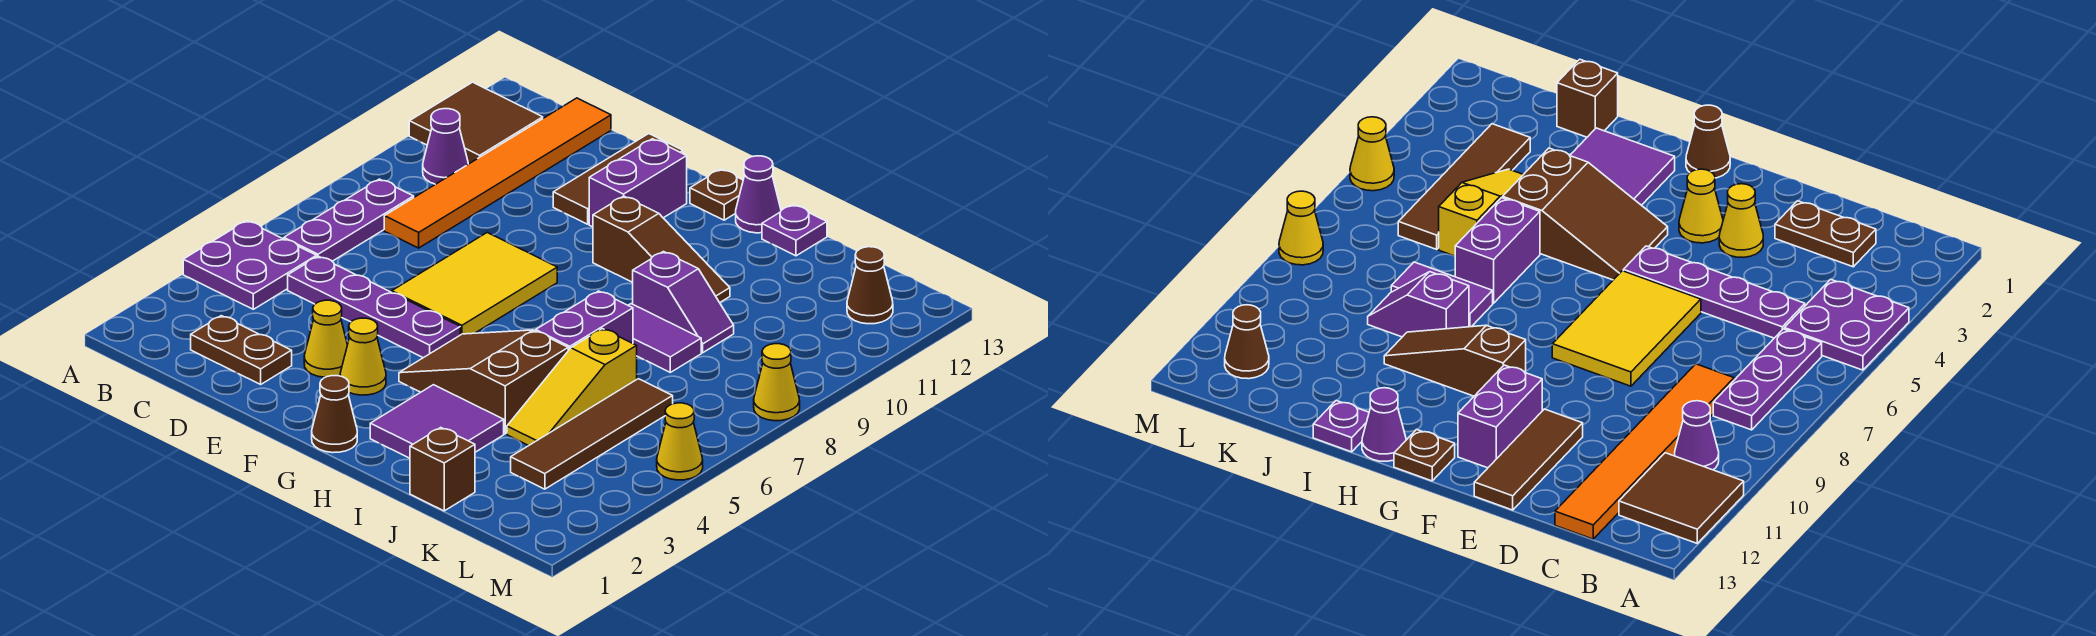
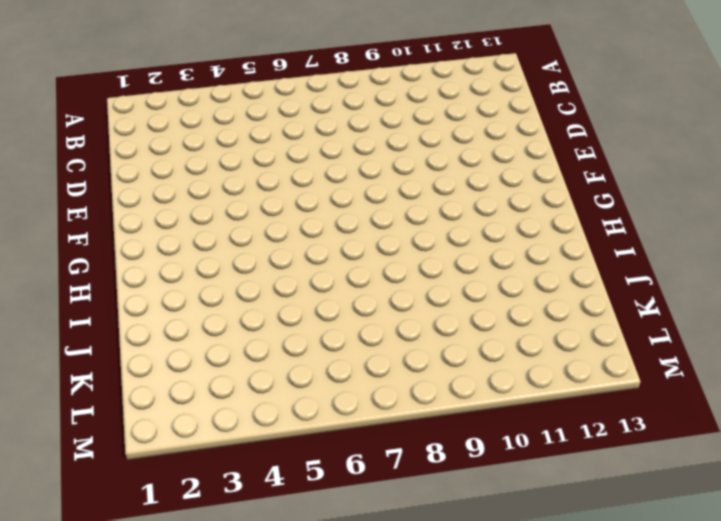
none -> purple plate A4:B5 level 1
none -> brown tile A11:B12 level 1
none -> purple plate B6:B8 level 1

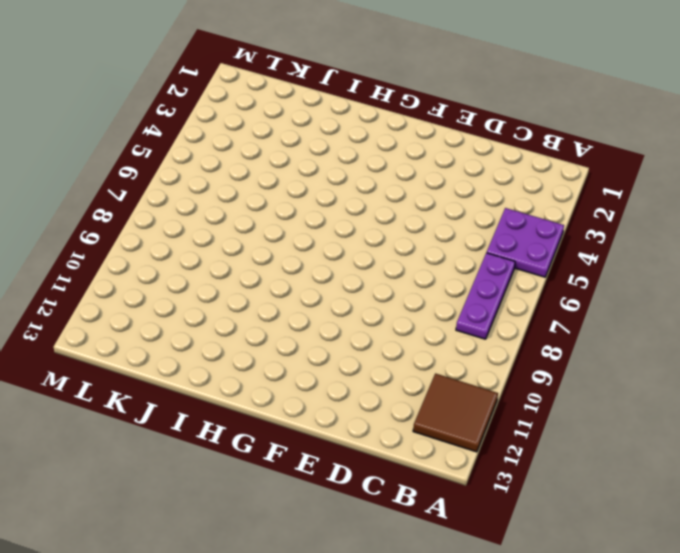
none -> purple cone B10 level 1
none -> brown plate C2:D2 level 1
none -> purple plate C5:F5 level 1

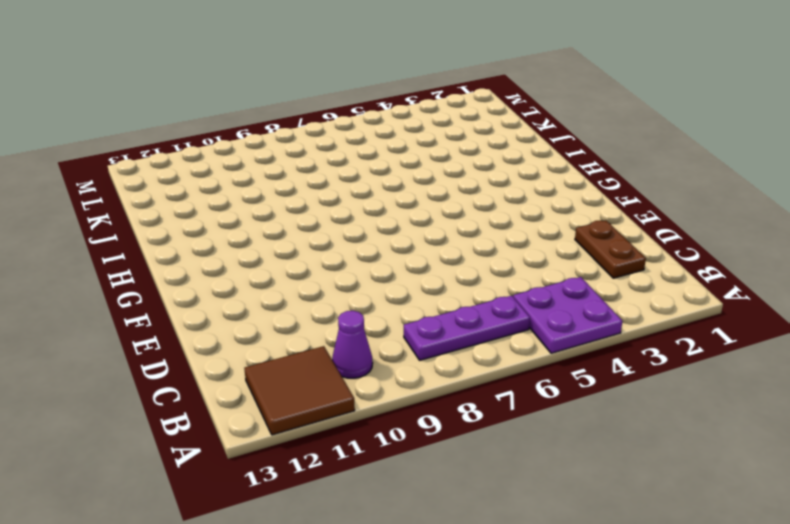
none -> purple plate C5:F5 level 1
none -> orange tile C8:C13 level 1
none -> yellow cone E3 level 1

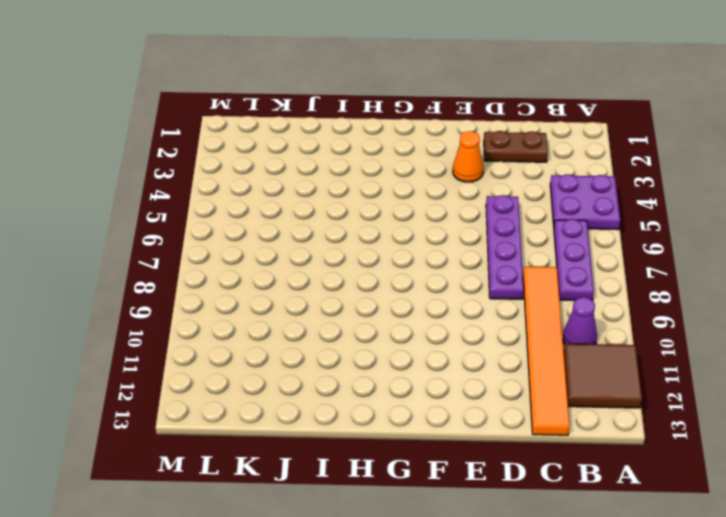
purple plate D5:D8 level 1 -> purple plate C5:F5 level 1
orange cone E3 level 1 -> yellow cone E3 level 1
none -> yellow tile E6:F8 level 1
none -> brown tile E11:E13 level 1
none -> yellow cone F3 level 1

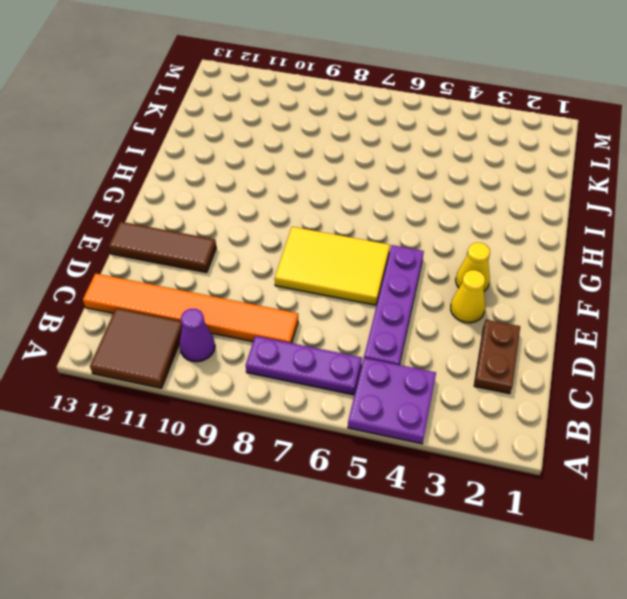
none -> purple brick F11:F12 level 1
none -> brown cone G1 level 1
none -> brown slope G4:I5 level 1 top I

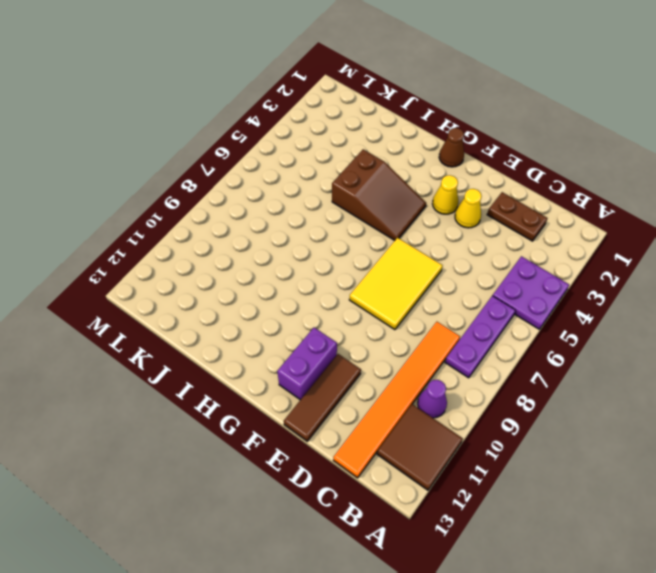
none -> purple plate C5:F5 level 1
none -> brown slope G10:I10 level 1 top G
none -> brown plate G13 level 1

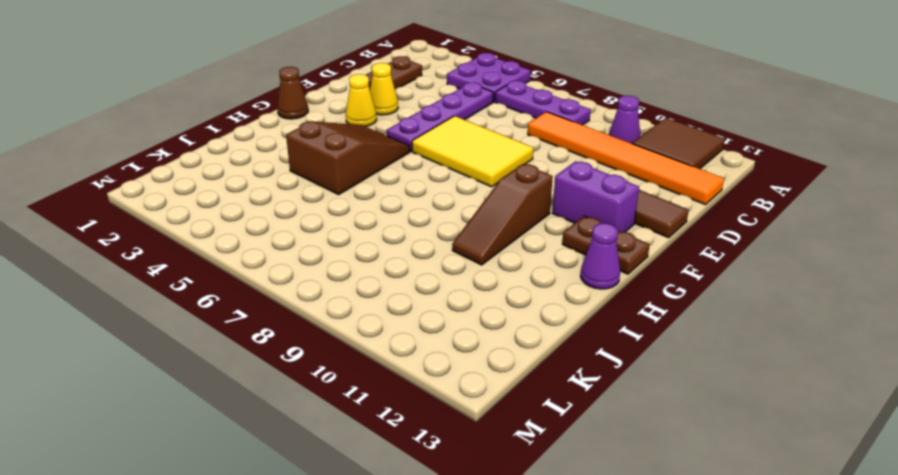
brown plate G12:G13 level 1 -> brown plate G13 level 1
none -> purple tile H2:I3 level 1
none -> purple brick I6:I7 level 1
none -> purple tile I8:J8 level 1

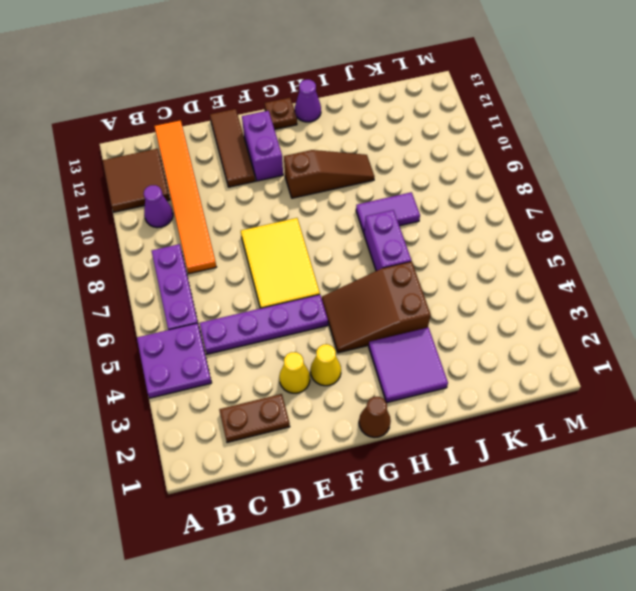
none -> purple slope I9:J9 level 1 top I
none -> purple plate I13 level 1
none -> brown brick J1 level 1

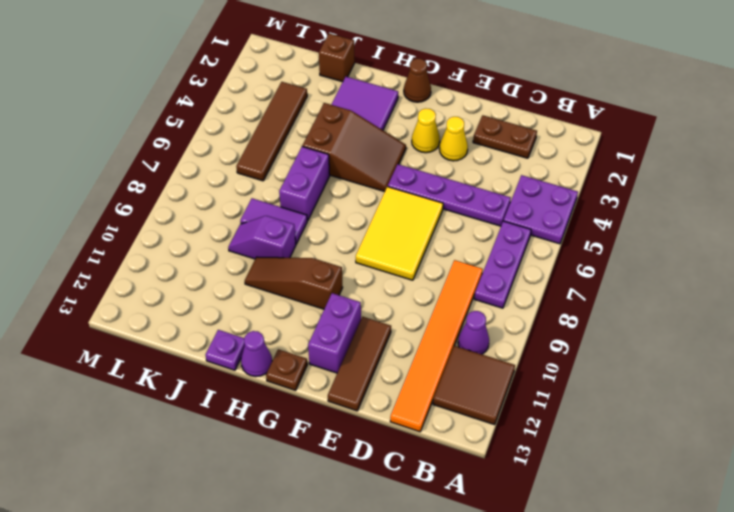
none -> yellow slope J4:J6 level 1 top 6
none -> brown cone L12 level 1
none -> yellow cone M5 level 1

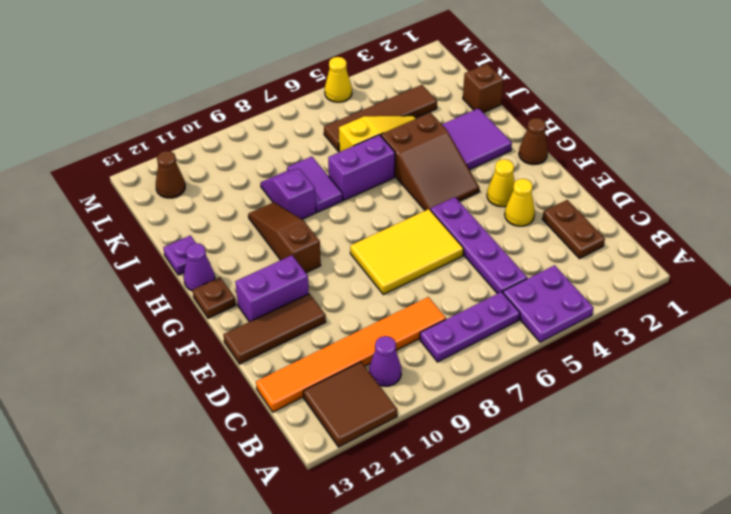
none -> yellow cone M8 level 1

